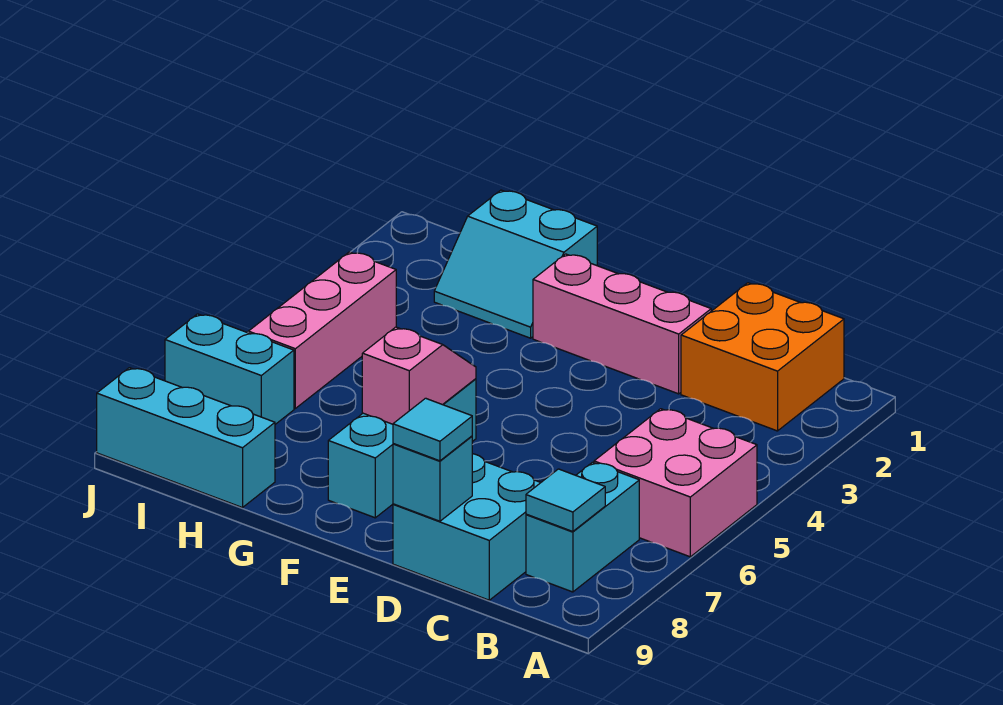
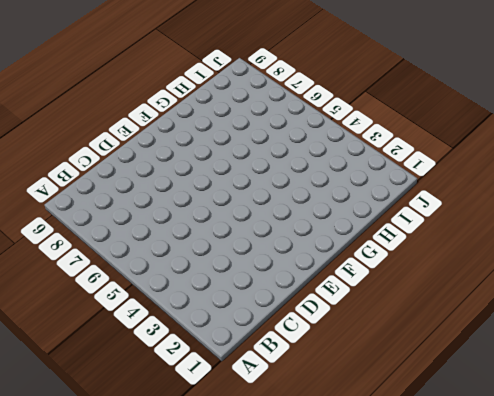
none -> pink brick A5:B6 level 1
none -> orange brick B1:C2 level 1
none -> cyan brick B7:B8 level 1

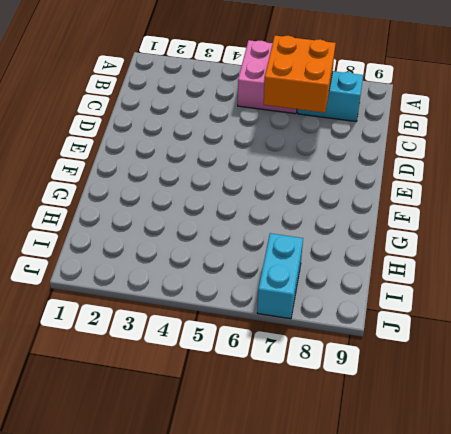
orange brick B6:C7 level 2 -> orange brick B1:C2 level 1
none -> cyan brick C8:D9 level 1
none -> pink brick D2:F2 level 1
none -> cyan brick F6:F8 level 1

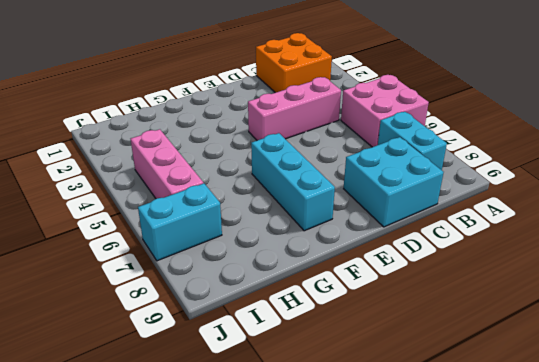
pink brick C4:E4 level 1 -> pink brick D2:F2 level 1
none -> cyan slope G1:H2 level 1 top 1
none -> cyan brick H9:J9 level 1
none -> cyan tile B8 level 2

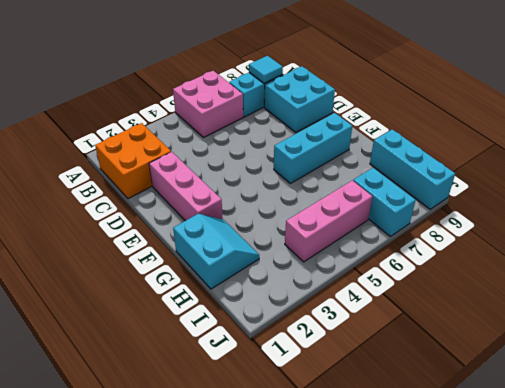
none -> cyan brick D9 level 2
none -> pink slope F6:F7 level 2 top 7
none -> cyan tile D9 level 3

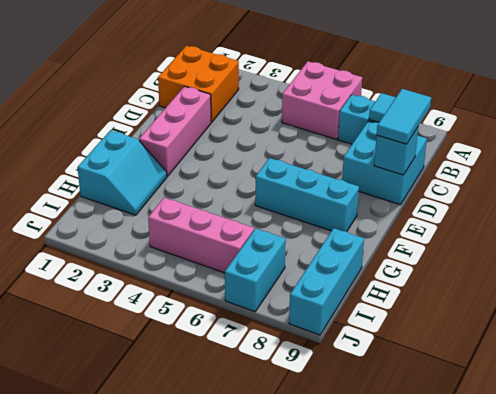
cyan tile C9:D9 level 3 -> cyan tile D9 level 3
none -> pink slope F6:F7 level 2 top 7

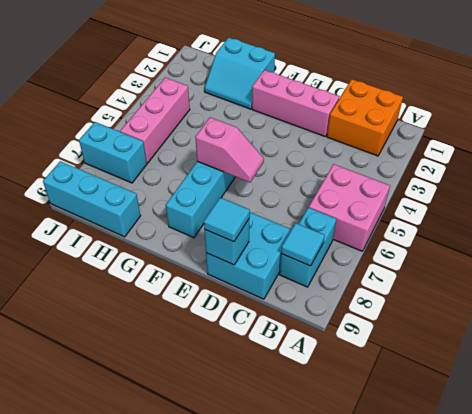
pink slope E6:F6 level 2 top F -> pink slope F6:F7 level 2 top 7

